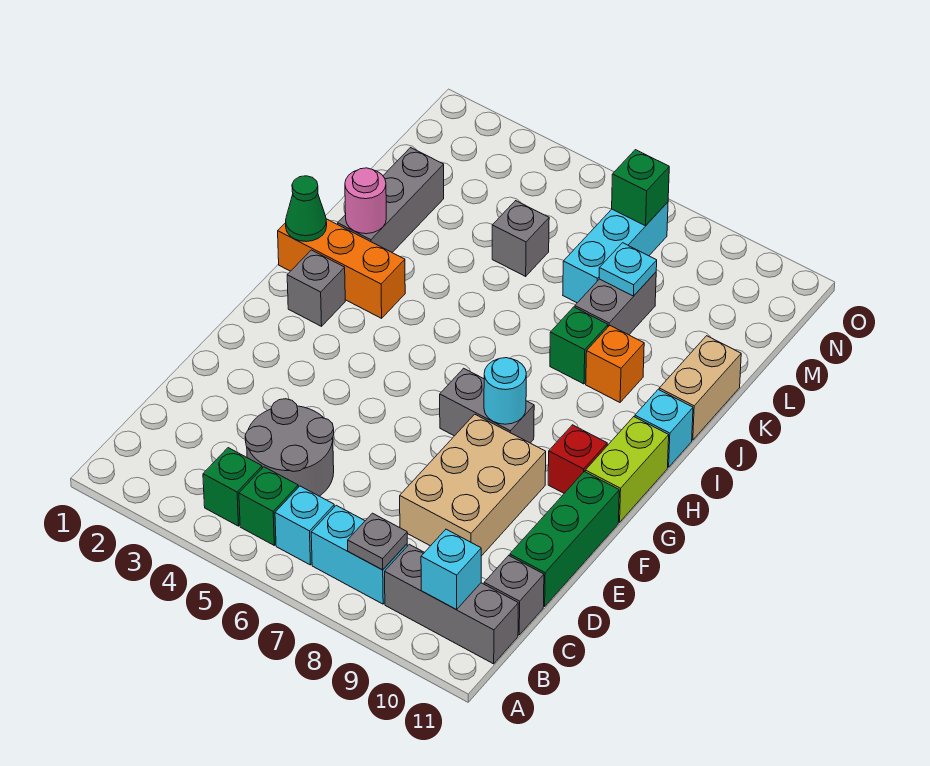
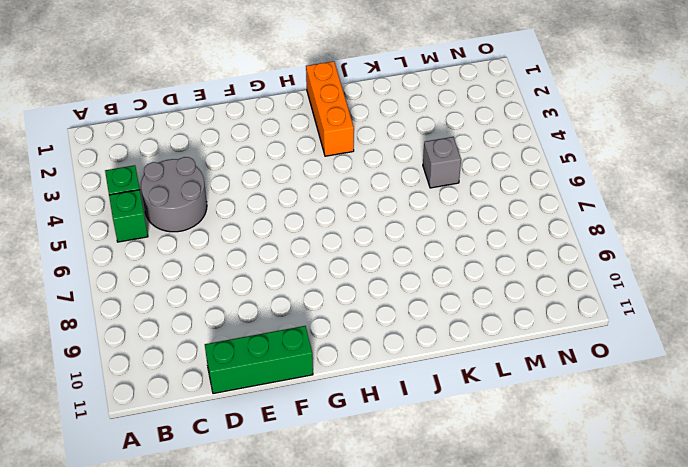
none -> cyan brick B6 level 1
none -> cyan brick B7:B8 level 1
none -> grey brick B9:B11 level 1

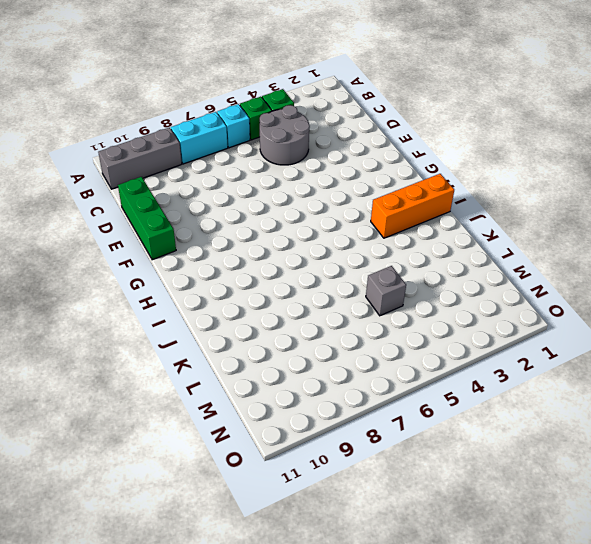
none -> grey brick C11 level 1
none -> tan brick D8:F9 level 1
none -> grey brick G7:G8 level 1

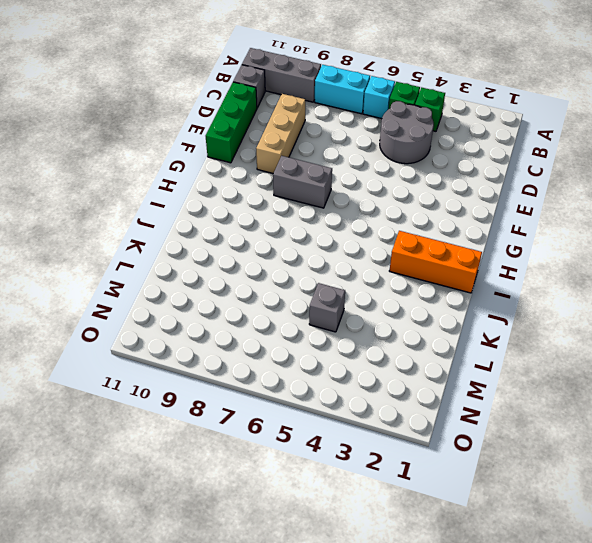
tan brick D9:F9 level 1 -> tan brick D8:F9 level 1
none -> red brick G10 level 1
none -> lime brick G11:H11 level 1
none -> grey brick H2 level 1

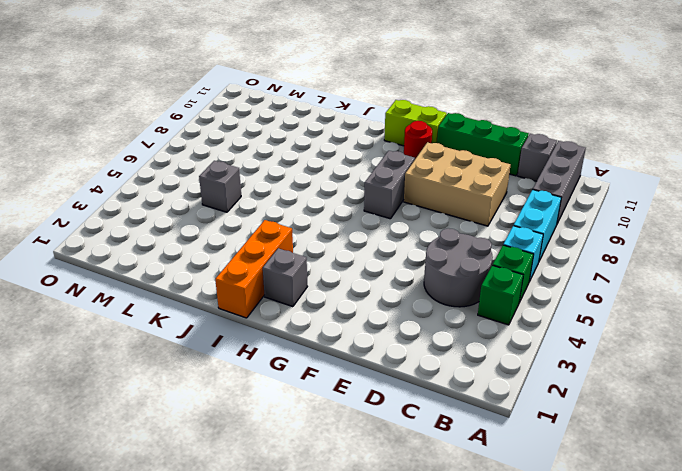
red round brick G10 level 1 -> red brick G10 level 1
none -> cyan brick I11 level 1
none -> grey brick J2:L2 level 1
none -> green brick J8 level 1

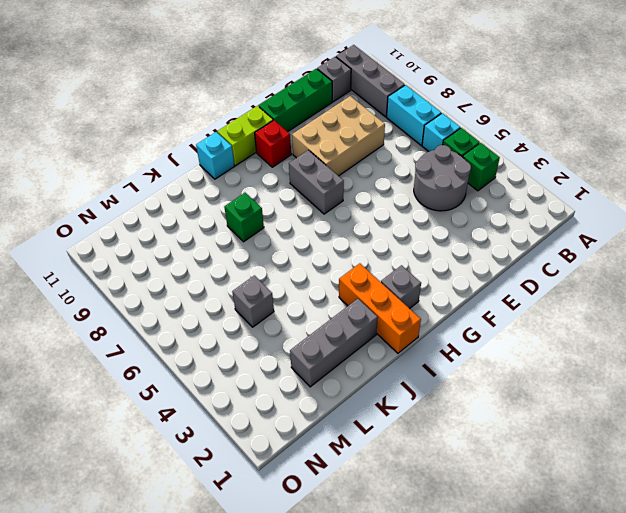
none -> orange brick J9 level 1
none -> tan brick J11:K11 level 1
none -> grey brick K8:L8 level 1

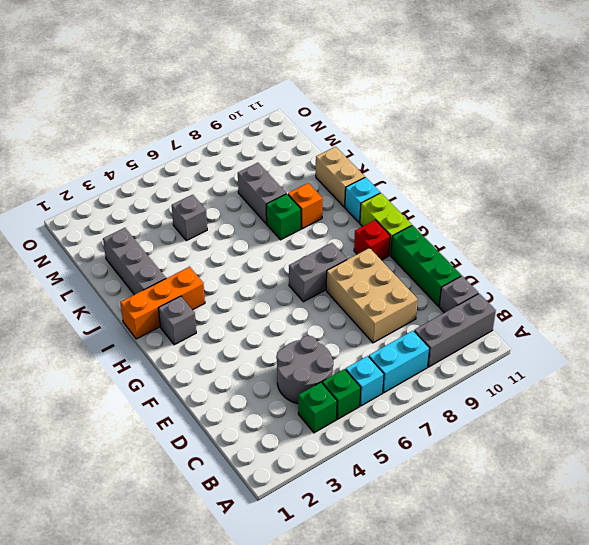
none -> cyan brick L7:N7 level 1
none -> grey plate B8 level 2
none -> cyan brick B10 level 2

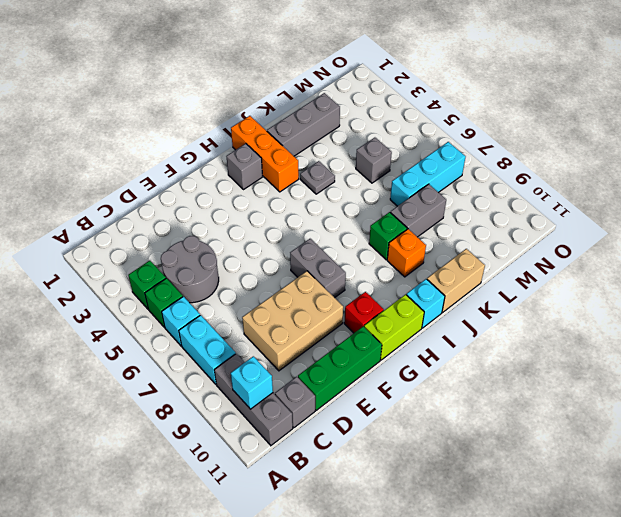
grey plate J4 level 1 -> grey plate B8 level 2
none -> cyan round brick G8 level 2
none -> green cone I1 level 2
none -> pink round brick J2 level 2

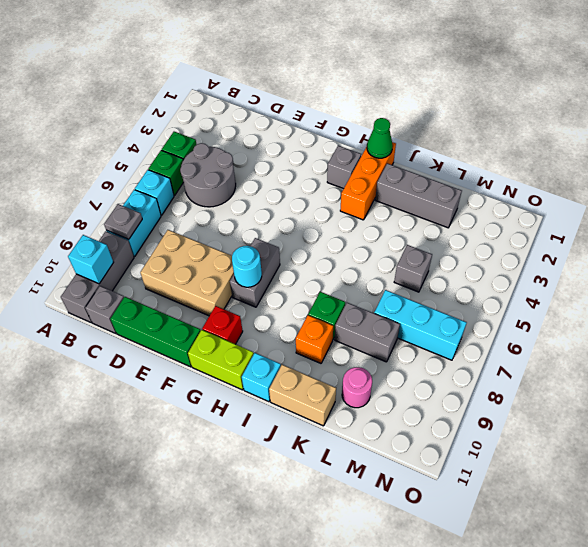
pink round brick L10 level 1 -> pink round brick J2 level 2
none -> cyan plate L8 level 2
none -> green brick N7 level 2

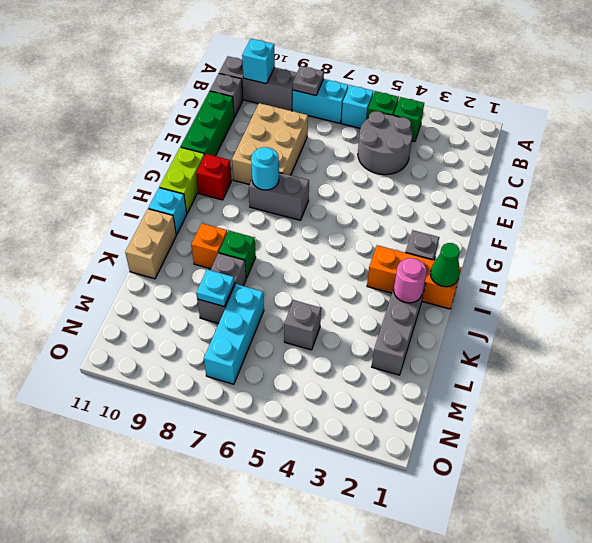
none -> green brick N7 level 2

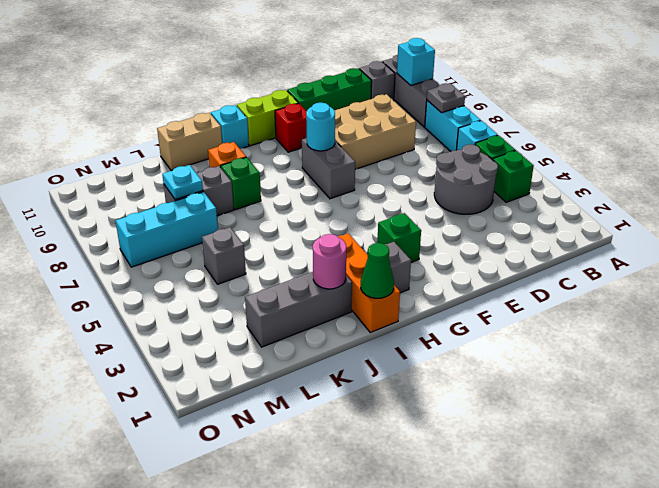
green brick G3 level 1 -> green brick N7 level 2

